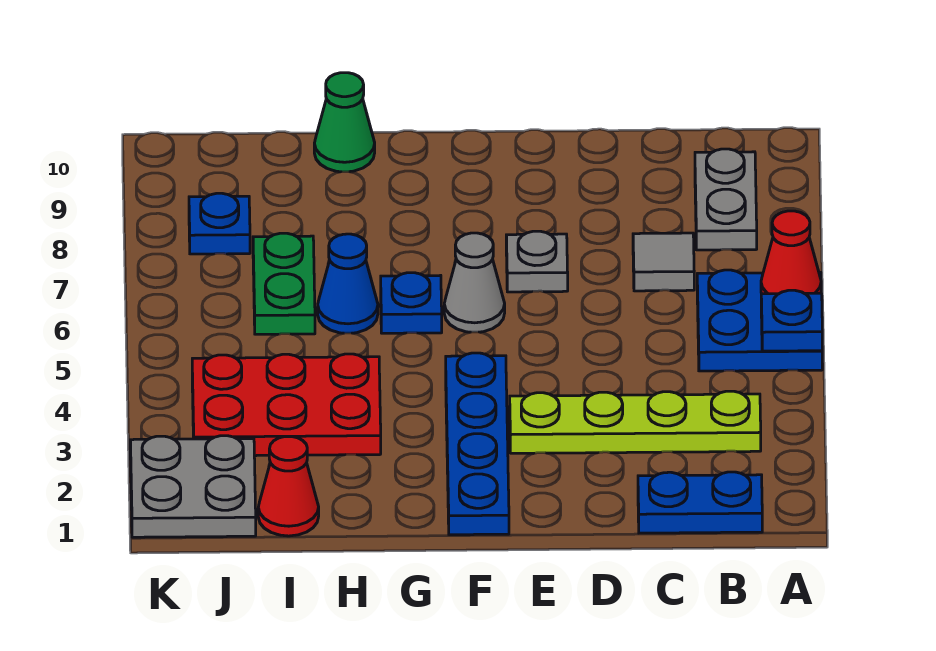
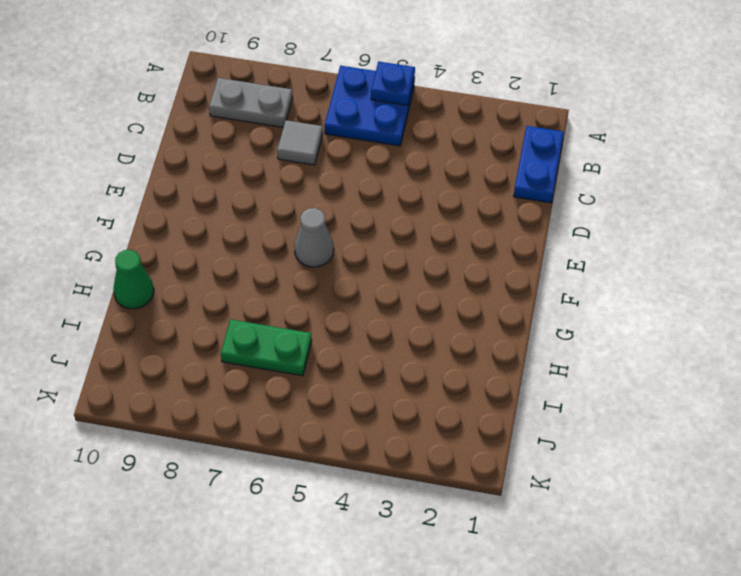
none -> lime plate B3:E3 level 1
none -> grey plate E7 level 1
none -> blue plate F1:F4 level 1

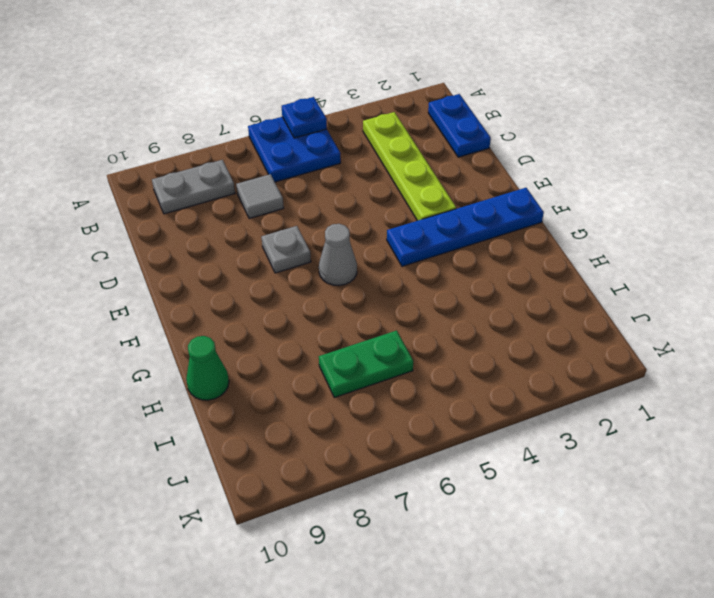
none -> blue plate G6 level 1
none -> red plate H3:J4 level 1
none -> blue cone H6 level 1

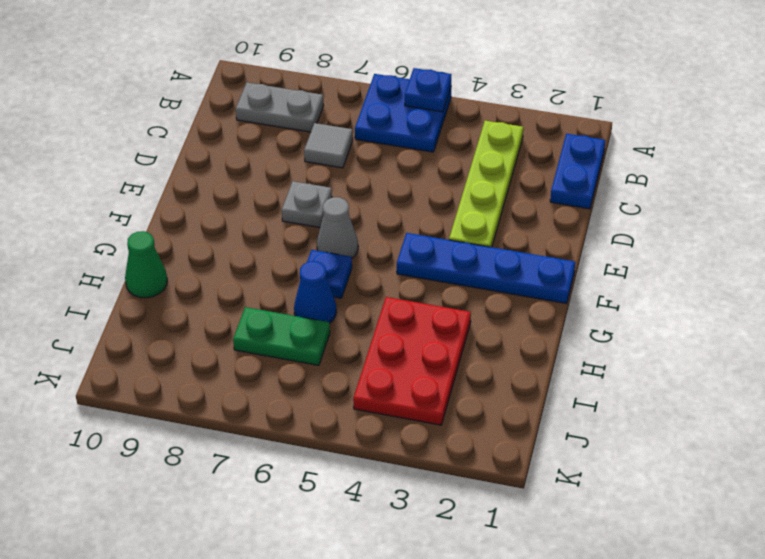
none -> red cone I1 level 1
none -> grey plate J1:K2 level 1
none -> blue plate J8 level 1

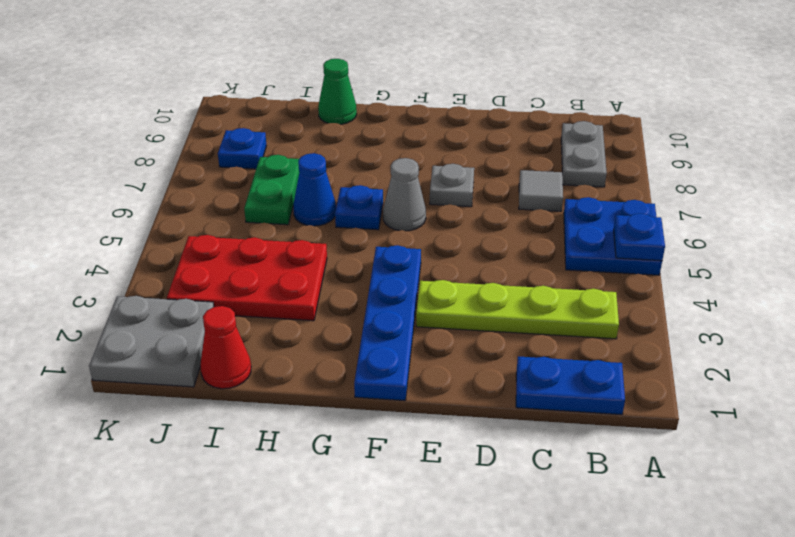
none -> red cone A6 level 2

